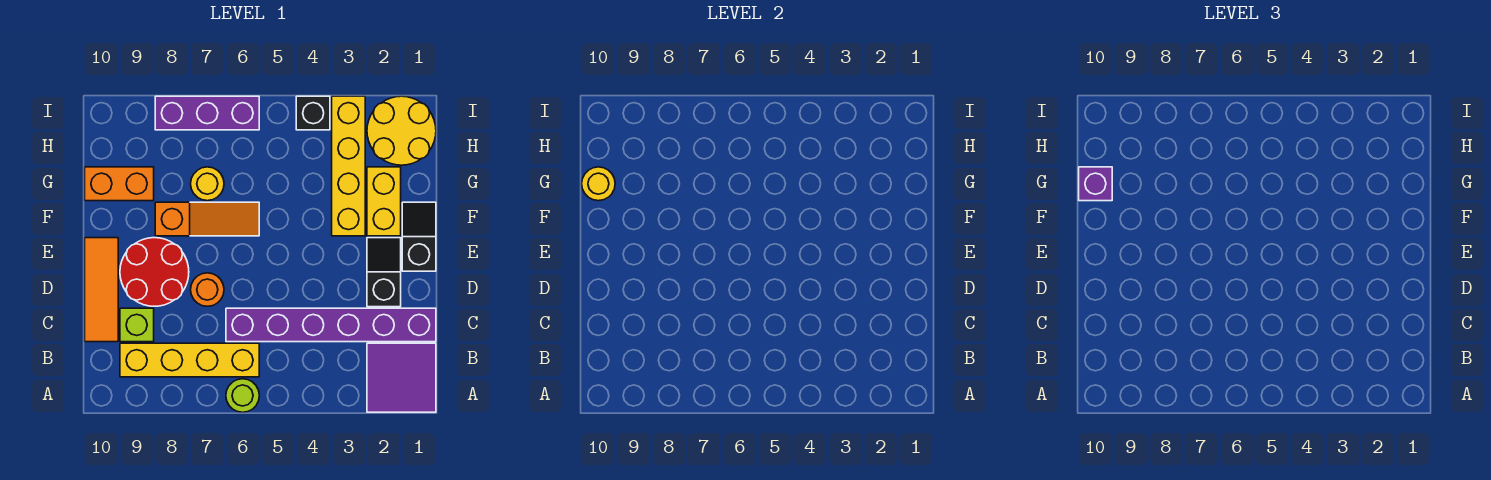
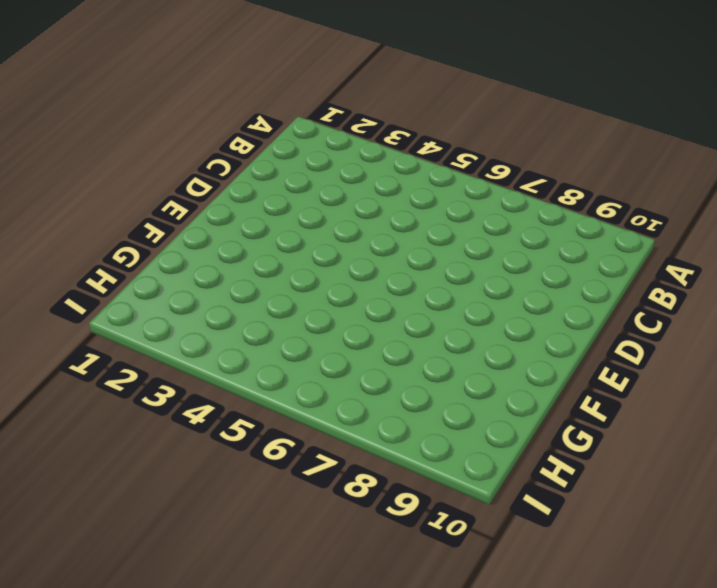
none -> purple tile A1:B2 level 1
none -> lime round brick A6 level 1
none -> yellow brick B6:B9 level 1

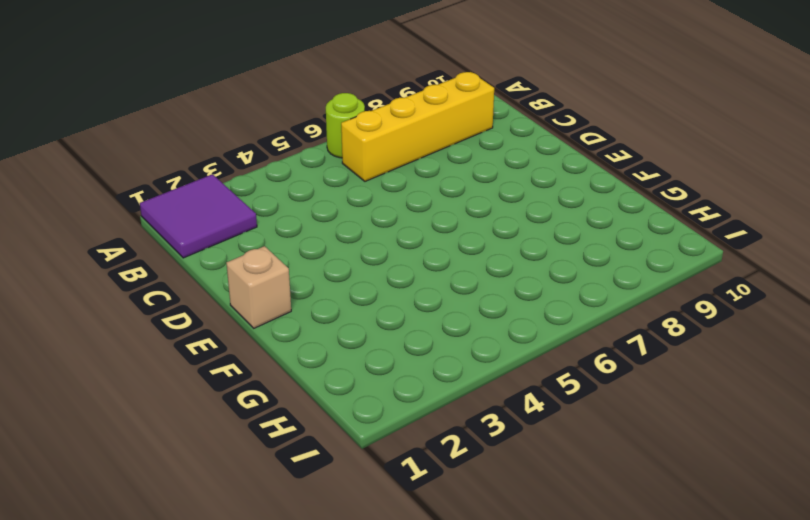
tan brick E1 level 1 -> black slope E1:F1 level 1 top E
none -> purple brick C1:C6 level 1
none -> lime brick C9 level 1
none -> orange tile C10:E10 level 1

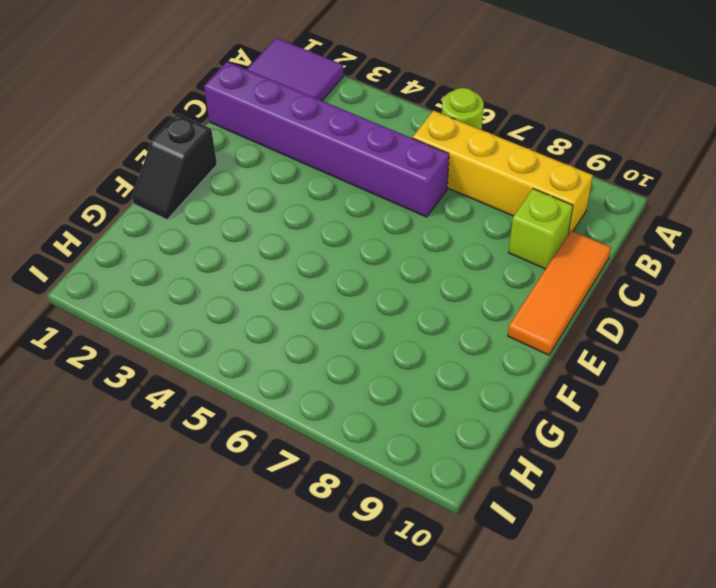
none -> black slope D2:E2 level 1 top D
none -> orange round brick D7 level 1
none -> red round brick D8:E9 level 1

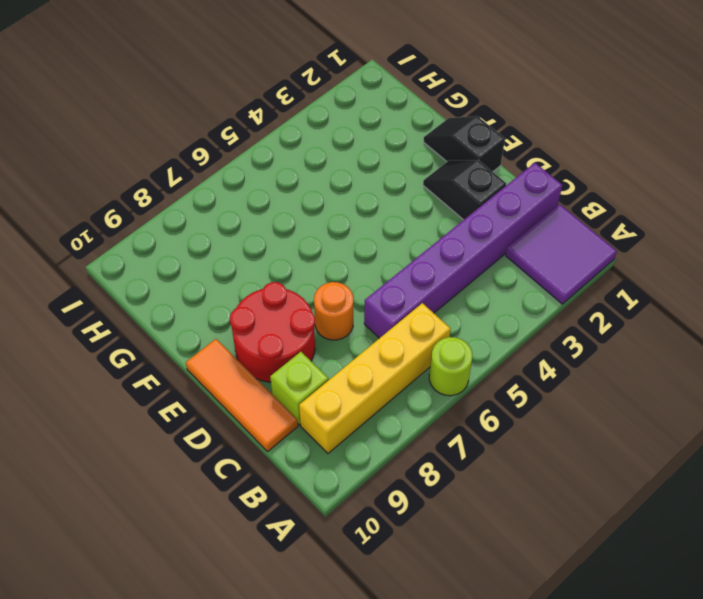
none -> yellow brick F2:G2 level 1
none -> yellow brick F3:I3 level 1
none -> orange slope F6:F8 level 1 top 8

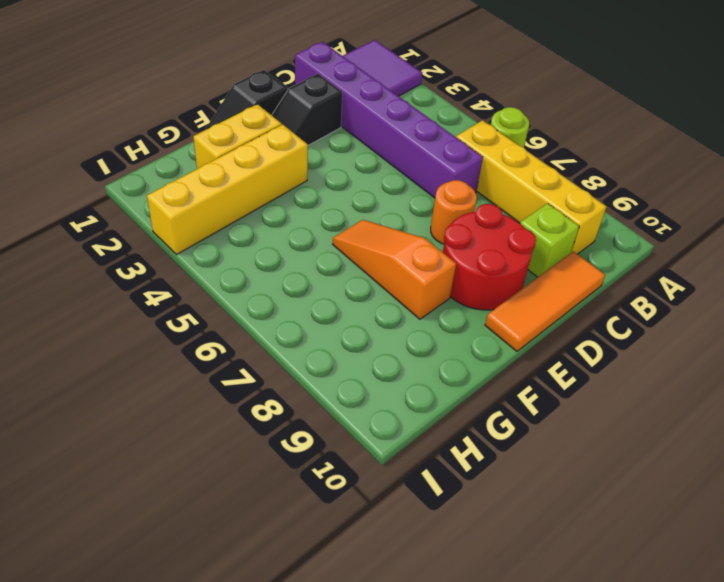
none -> yellow round brick G7 level 1
none -> orange brick G9:G10 level 1
none -> yellow round brick H1:I2 level 1

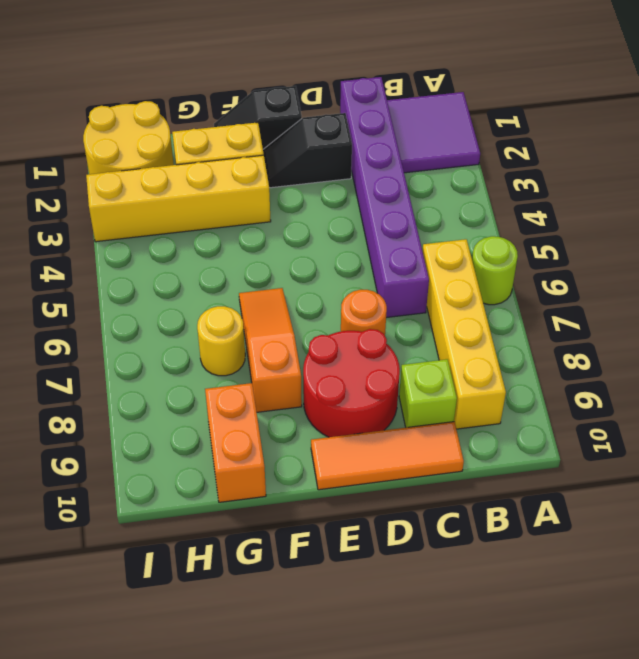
none -> black brick I4 level 1
none -> purple brick I6:I8 level 1
none -> yellow round brick G10 level 2

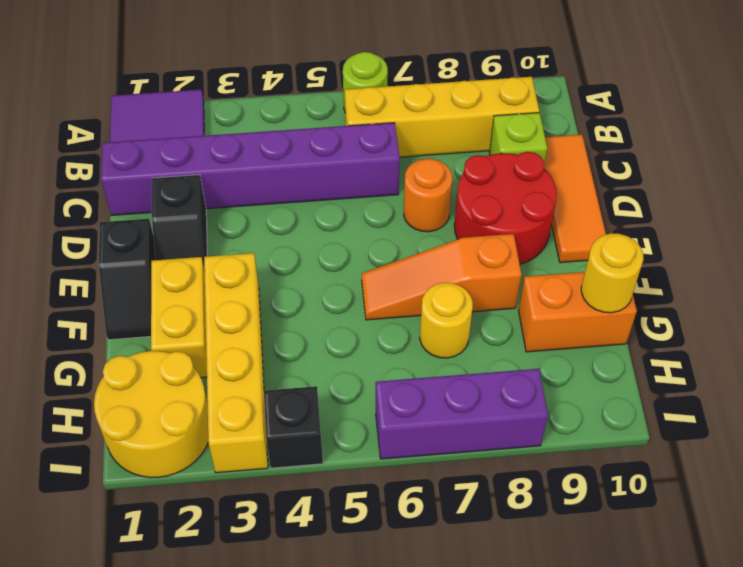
none -> purple brick G10 level 3

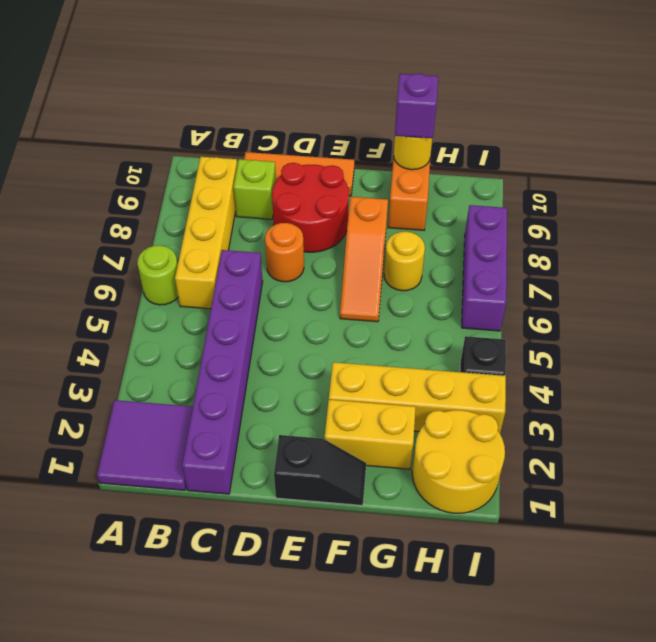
none -> black slope D2:E2 level 1 top D

